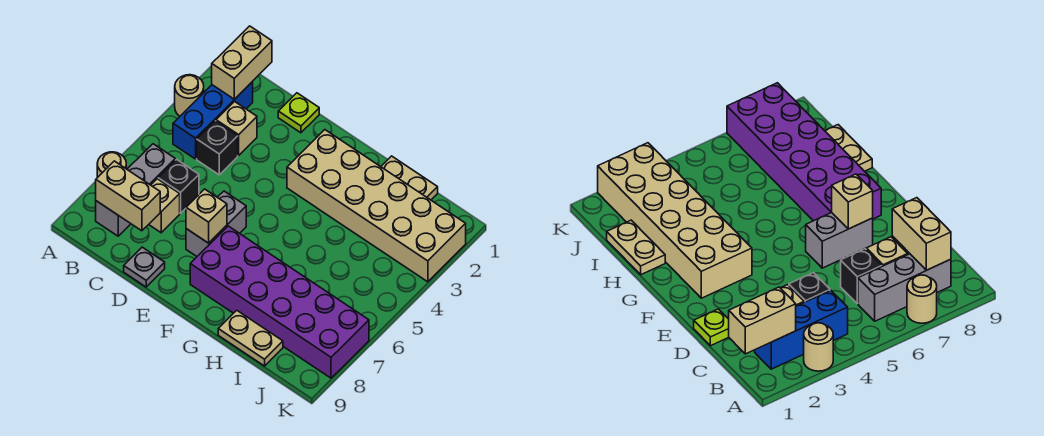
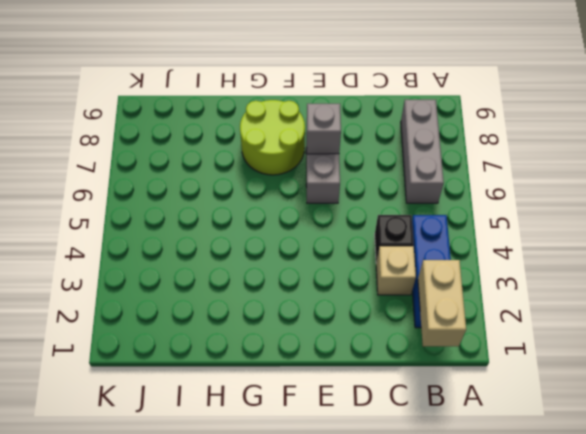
grey brick E7 level 2 -> tan brick E7 level 2
lime round brick F7:G8 level 1 -> purple brick F7:K8 level 1
none -> tan round brick A3 level 1
none -> tan round brick A7 level 1
none -> black brick C6 level 1

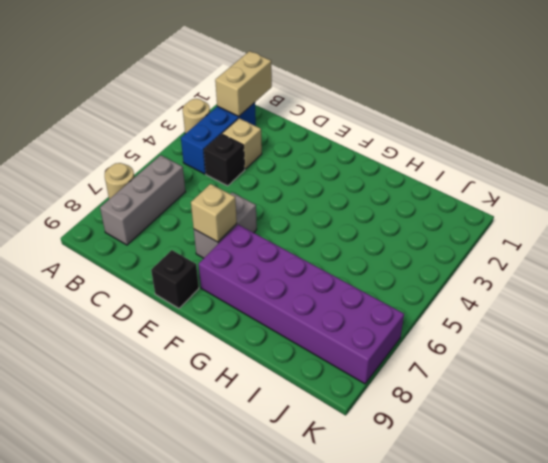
black brick E9 level 1 -> black brick C6 level 1
none -> tan brick C7 level 1
none -> lime plate D1 level 1
none -> grey plate D9 level 1

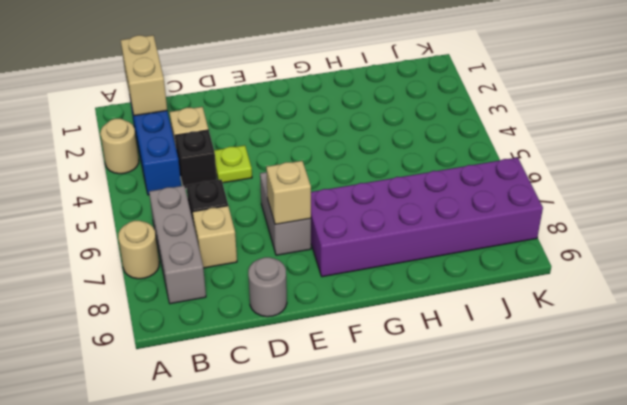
lime plate D4 level 1 -> lime plate D1 level 1
grey round brick D9 level 1 -> grey plate D9 level 1
none -> tan brick F2:K3 level 1
none -> tan plate H1:I1 level 1
none -> tan plate H9:I9 level 1

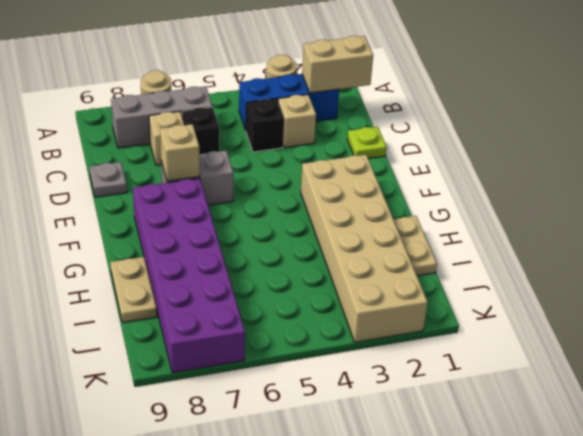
none -> tan brick B8:C8 level 2

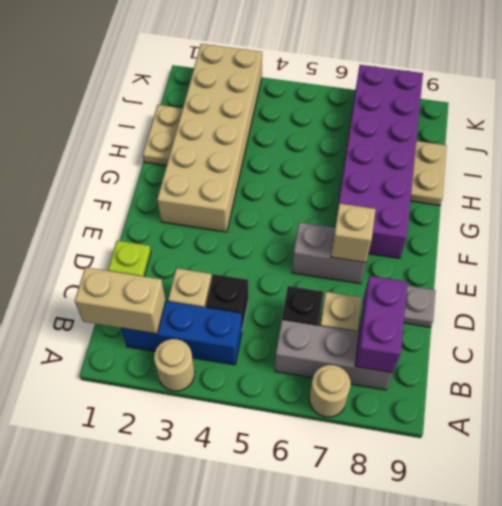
purple brick B8:C8 level 2 -> tan brick B8:C8 level 2

